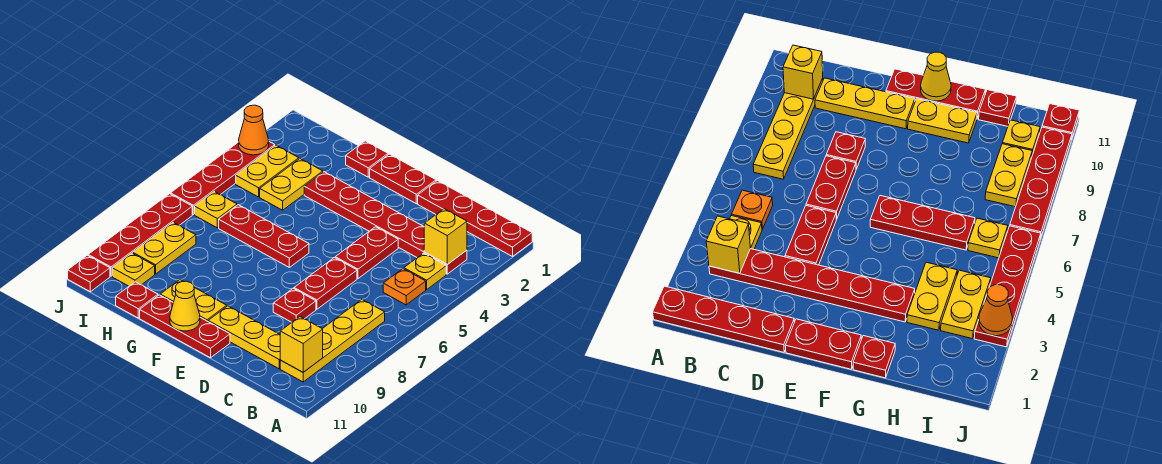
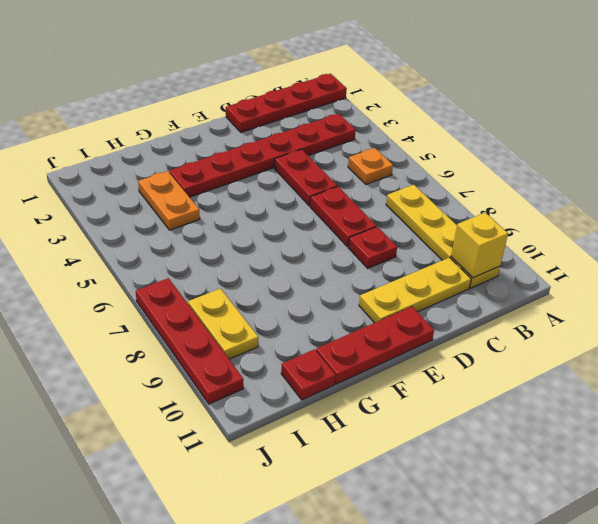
orange plate H3:H4 level 1 -> yellow plate H3:H4 level 1
none -> yellow plate B4 level 1
none -> red plate E1:F1 level 1
none -> red plate F6:H6 level 1

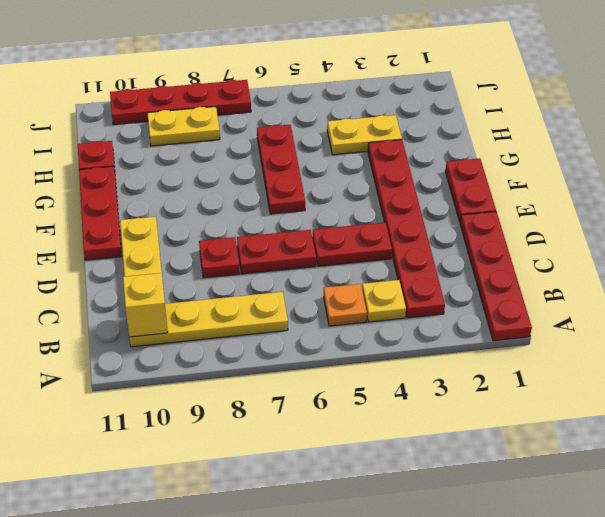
none -> yellow plate F10:G10 level 1
none -> red plate G1 level 1
none -> yellow plate I3:I4 level 1

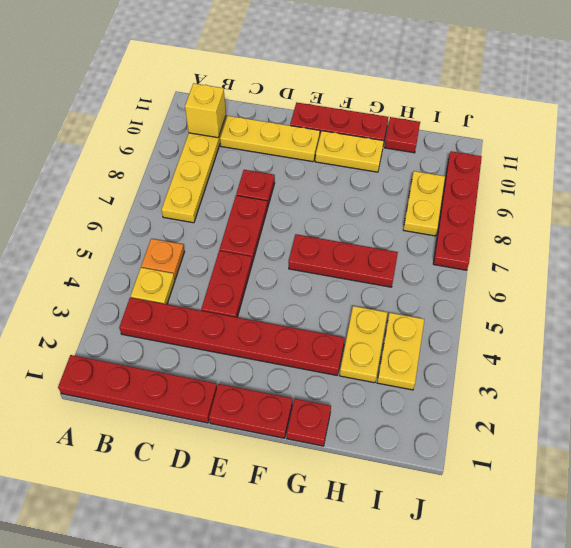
none -> yellow plate I6 level 1
none -> yellow plate I10 level 1
none -> red plate J3:J6 level 1

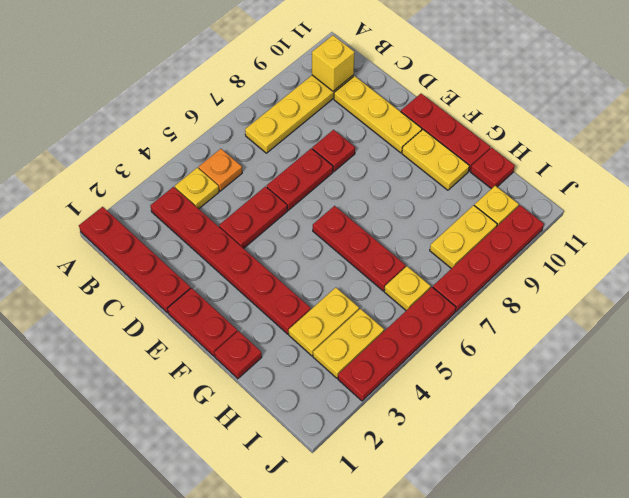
none -> red plate J11 level 1
none -> yellow brick B3 level 2
none -> yellow cone F11 level 2

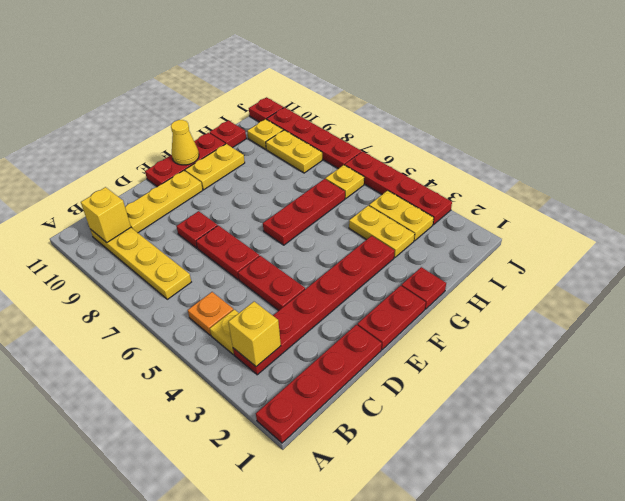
none -> orange cone J3 level 2

